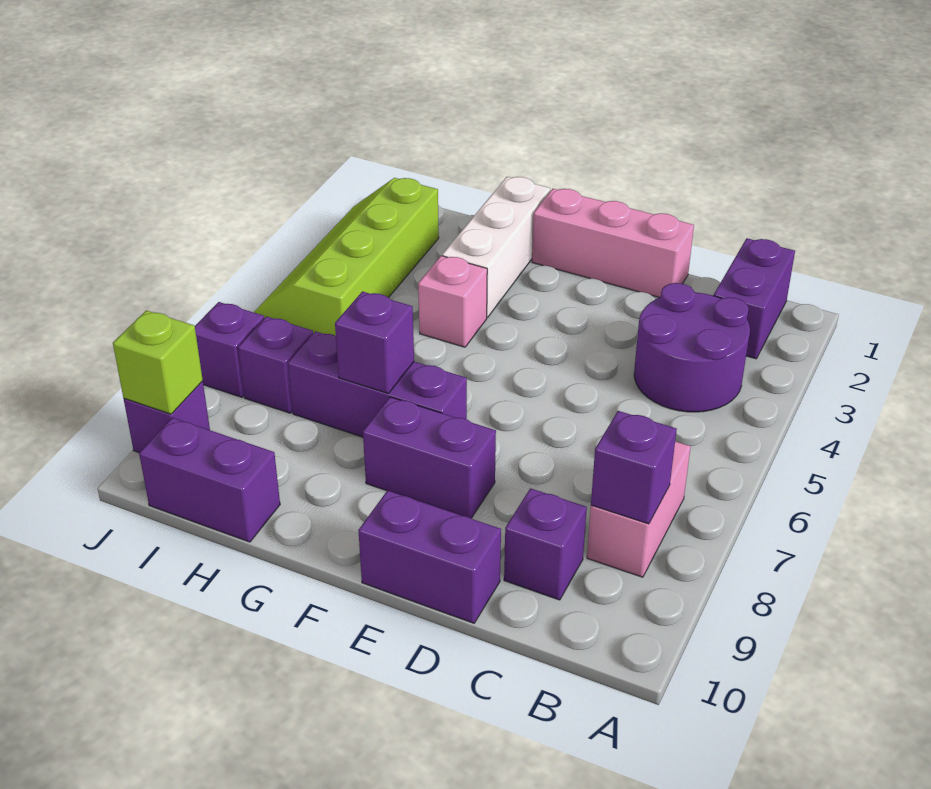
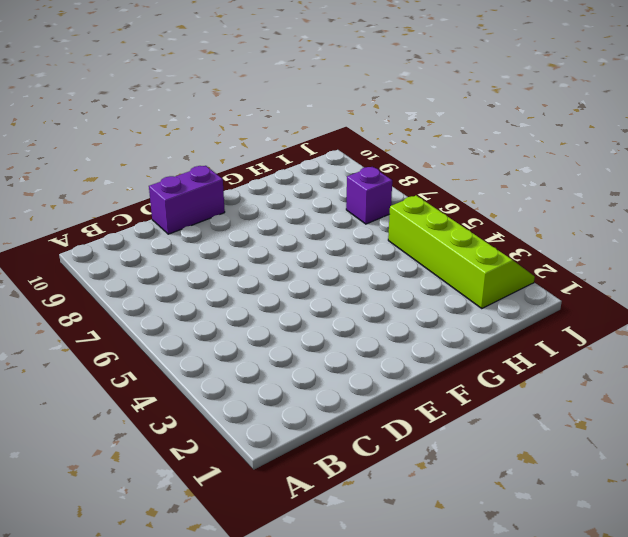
none -> purple brick B1:B2 level 1
none -> purple round brick B3:C4 level 1
none -> pink brick B7:B8 level 1

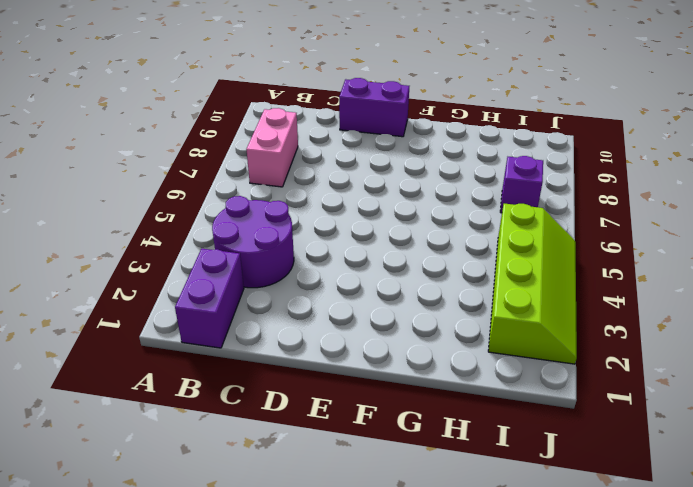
none -> purple brick C9 level 1
none -> pink brick D1:F1 level 1
none -> purple brick E8:F8 level 1

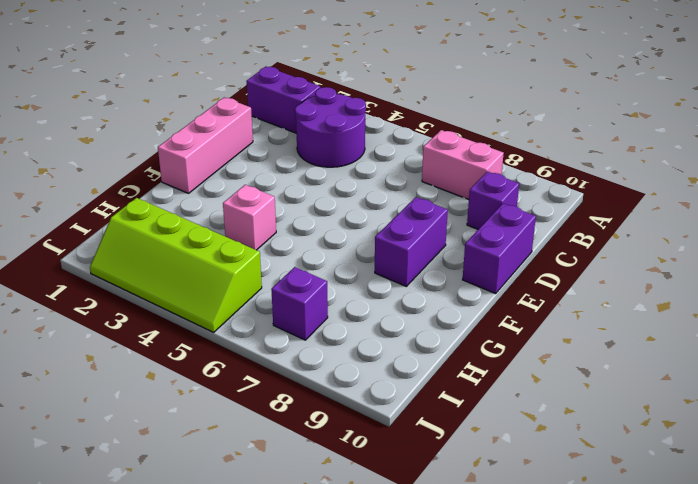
none -> purple brick F7:H7 level 1
none -> white brick G1:G3 level 1
none -> purple brick H10:I10 level 1

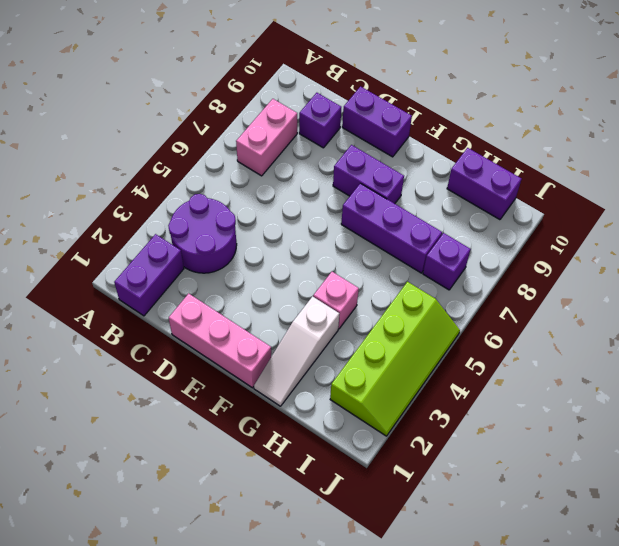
white slope G1:G3 level 1 top 3 -> white brick G1:G3 level 1
none -> purple brick J7 level 1
none -> purple brick J9 level 1
none -> purple brick B8 level 2

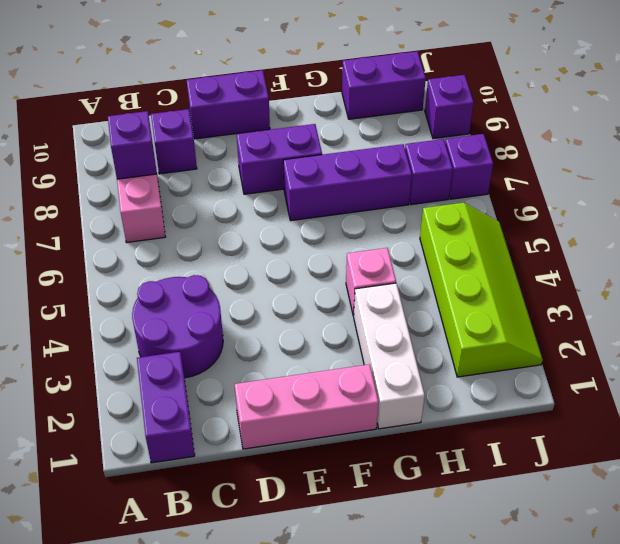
none -> purple brick G7 level 2
none -> lime brick J9 level 2

